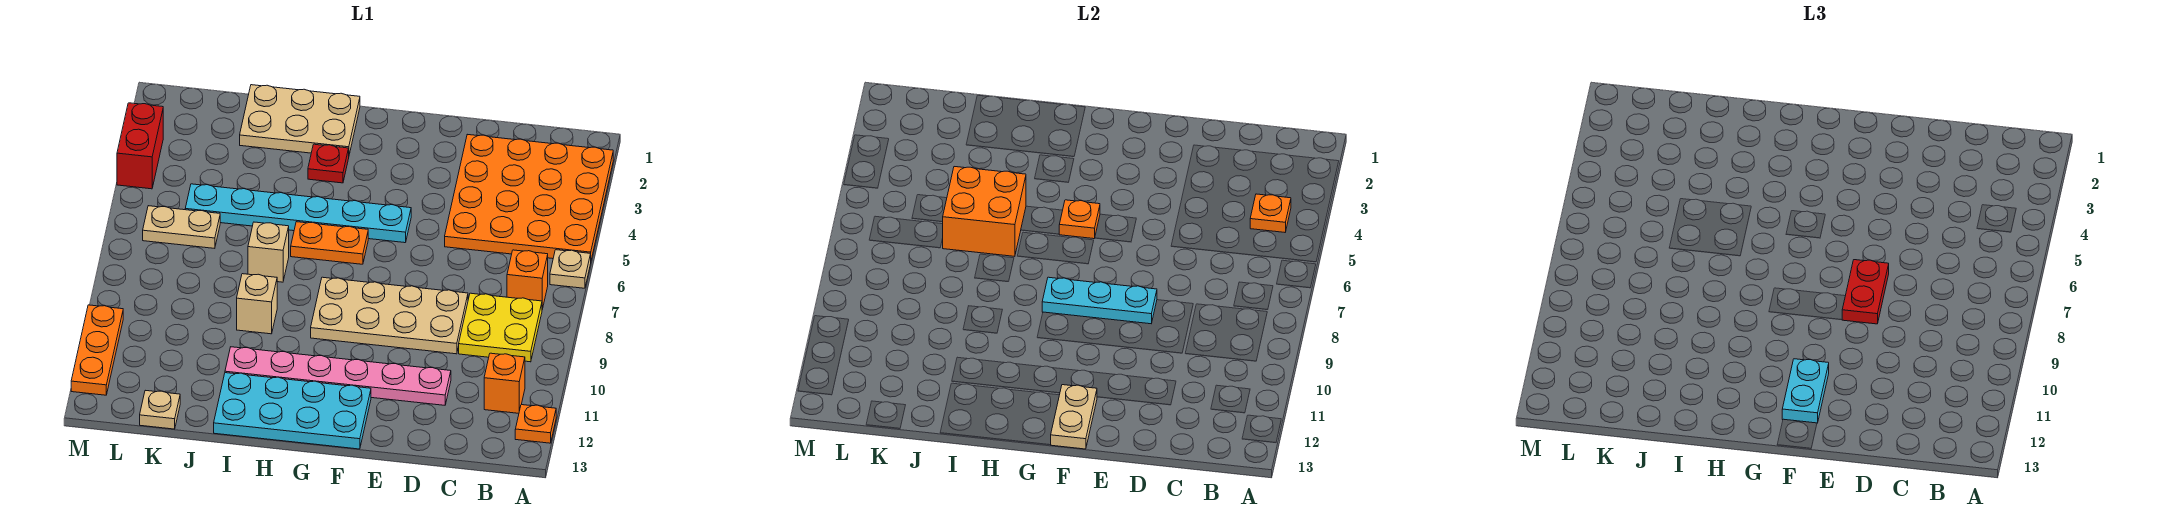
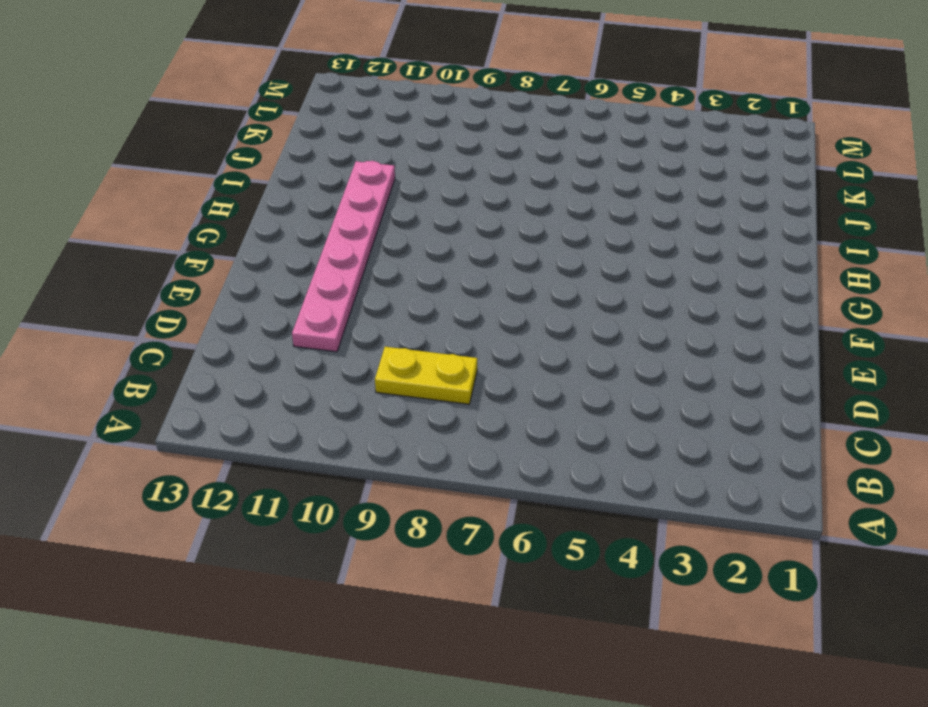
yellow plate C8:C9 level 1 -> yellow plate B8:C9 level 1
none -> orange plate A2:D5 level 1
none -> tan plate A6 level 1
none -> orange plate A12 level 1

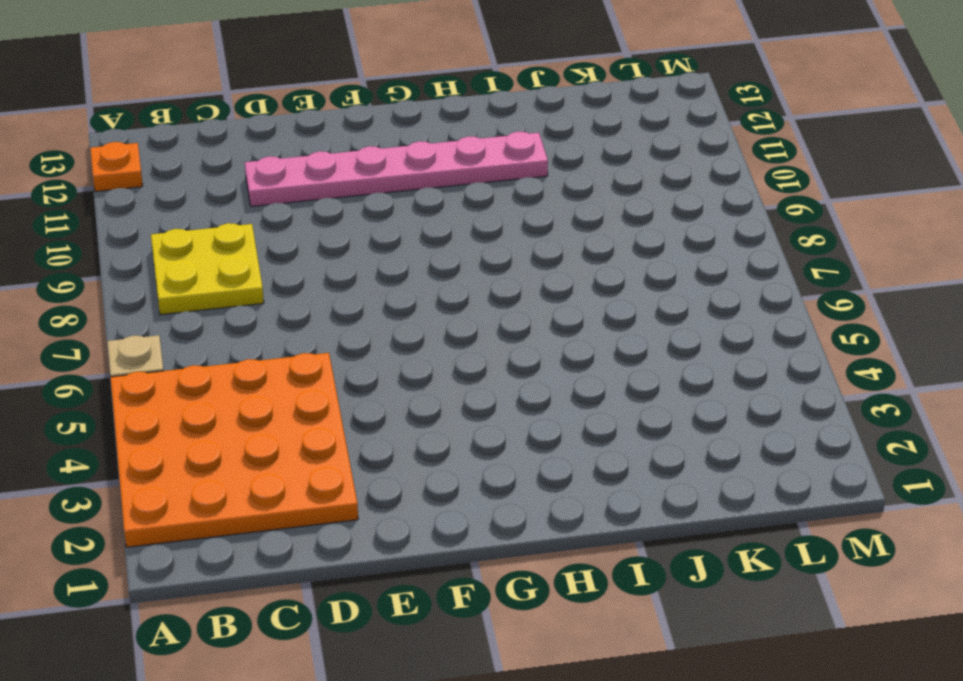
none -> orange brick B7 level 1
none -> orange brick B11 level 1
none -> tan plate D8:G9 level 1

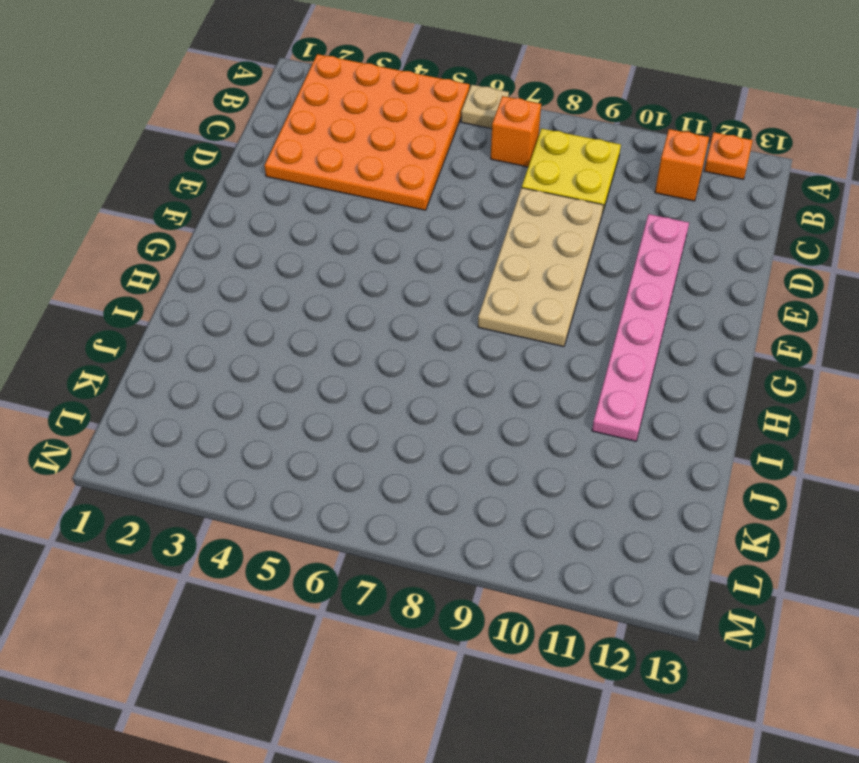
none -> cyan plate F5:K5 level 1
none -> cyan plate F12:I13 level 1
none -> orange plate G6:H6 level 1

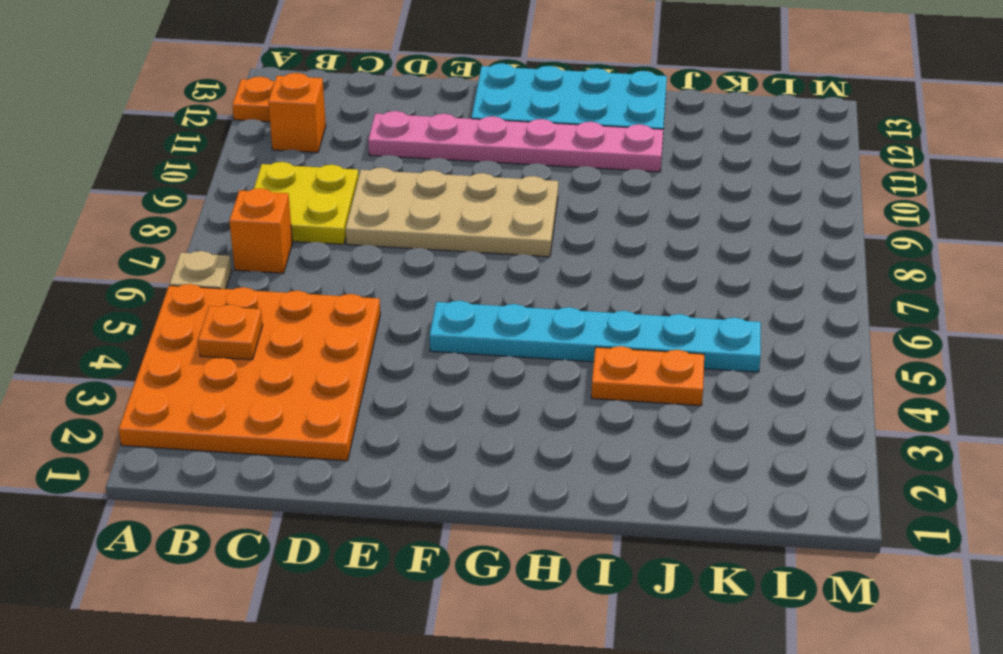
orange plate I4:J4 level 1 -> orange plate G6:H6 level 1
none -> tan plate H1:J2 level 1
none -> red plate H3 level 1
none -> tan brick I7 level 1

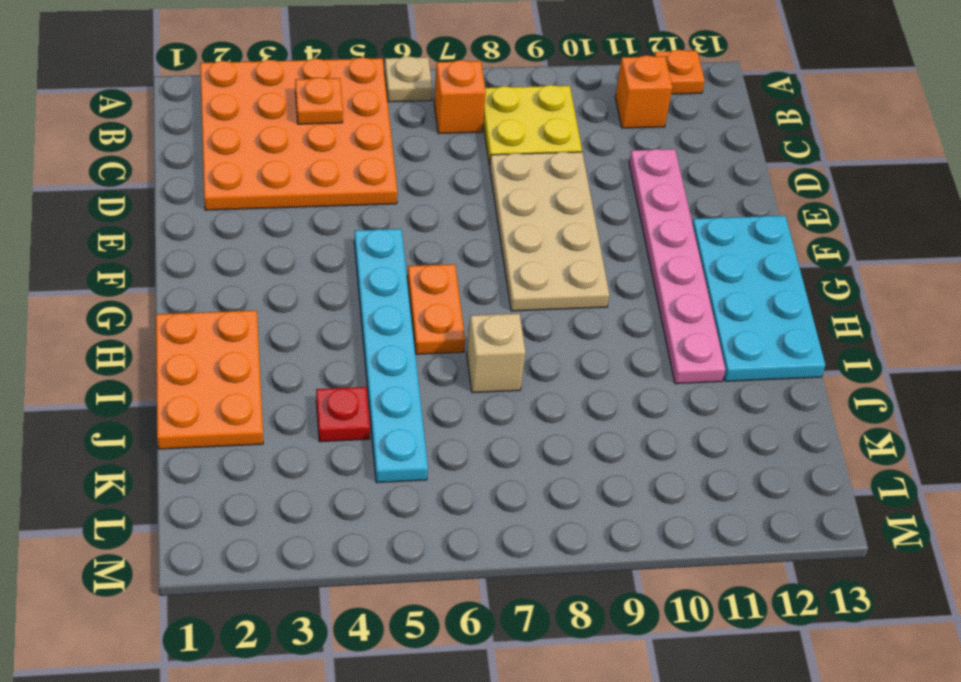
orange plate H1:J2 level 1 -> tan plate H1:J2 level 1
red plate J4 level 1 -> red plate H3 level 1
none -> tan brick I9 level 1
none -> tan plate K6:L6 level 1
none -> tan plate K13 level 1

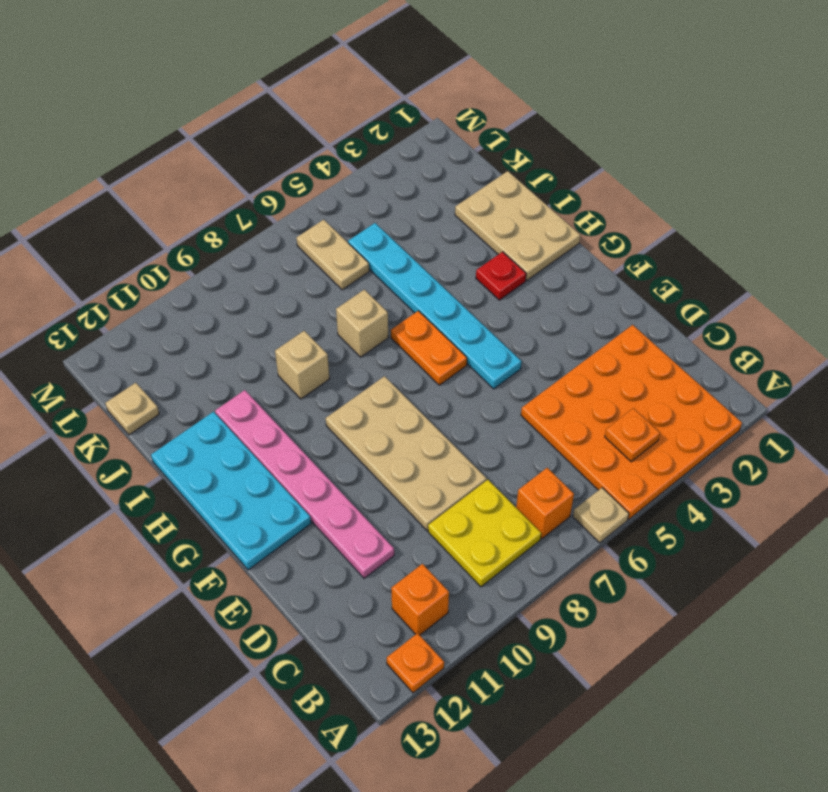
none -> red brick M3:M4 level 1
none -> orange plate M10:M12 level 1
none -> cyan plate E8:G8 level 2

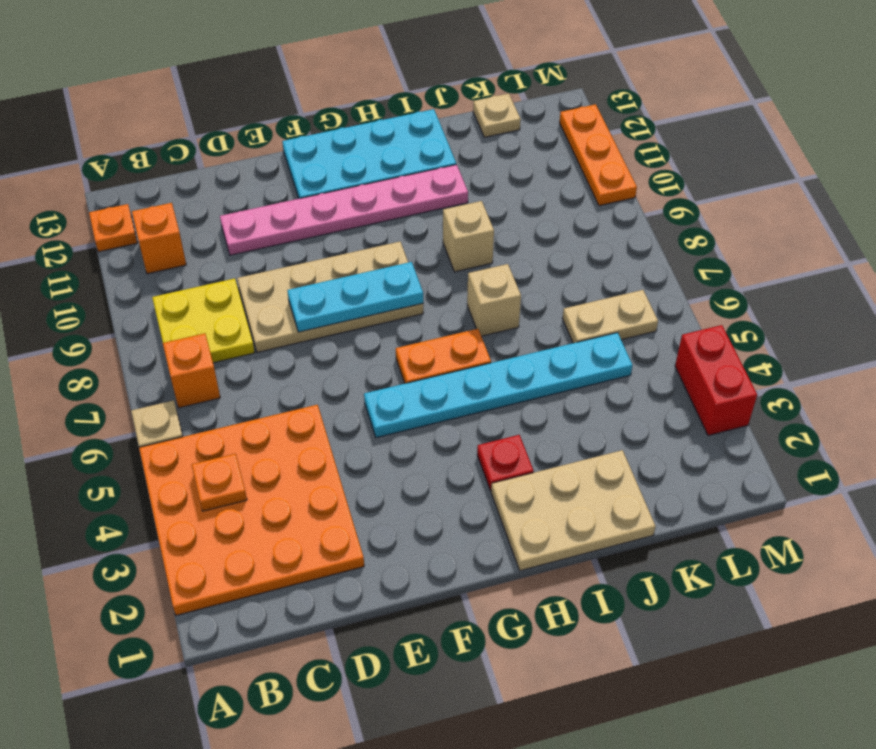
none -> tan plate F12:F13 level 2
none -> orange plate G5 level 2
none -> orange brick I5:J6 level 2

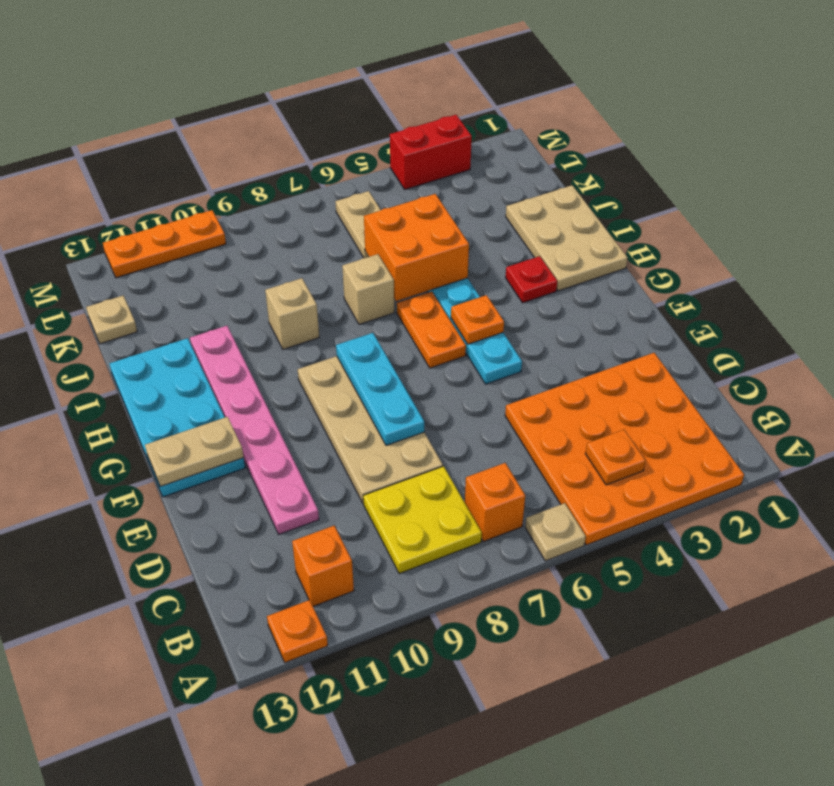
none -> red plate E7:E8 level 3
none -> cyan plate F11:F12 level 3

